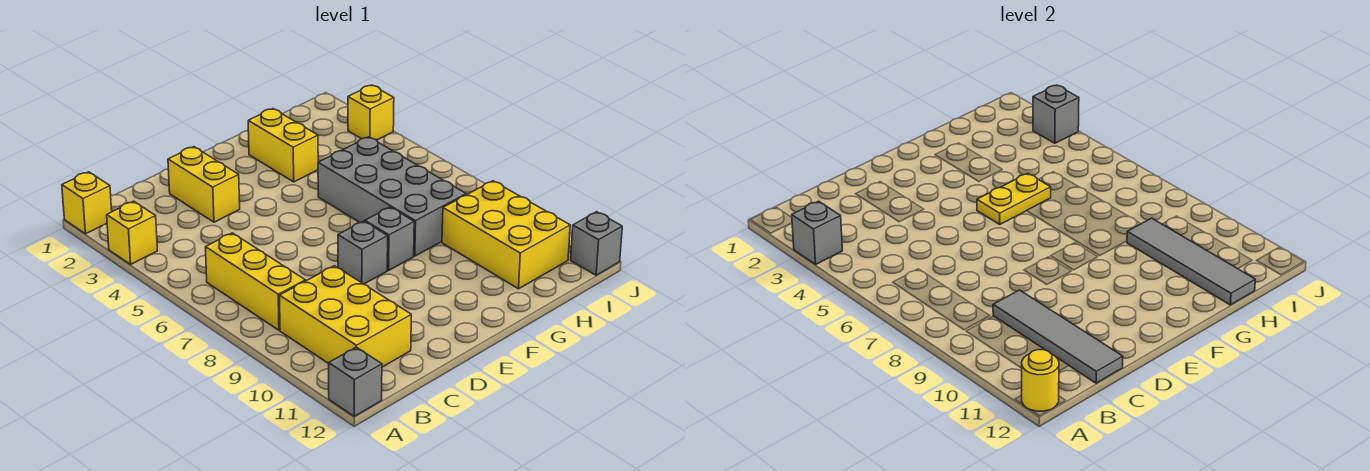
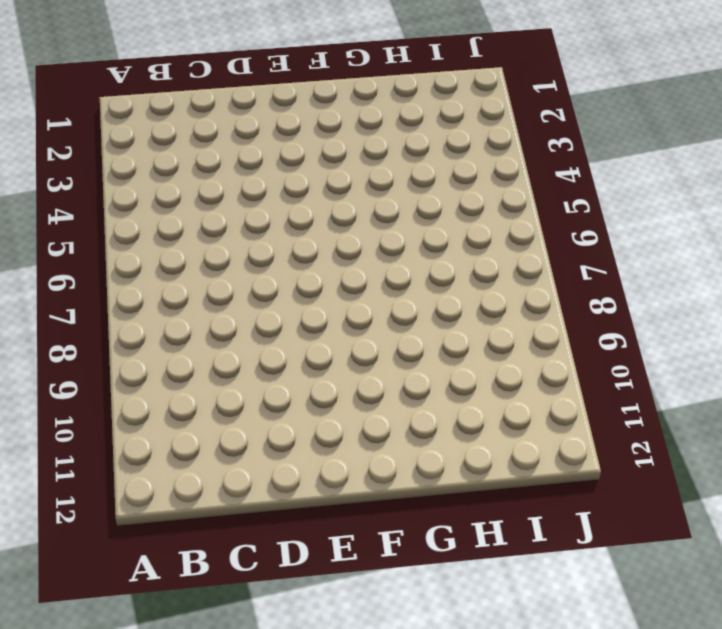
none -> yellow brick A1 level 1
none -> yellow brick A3 level 1
none -> grey brick A12 level 1

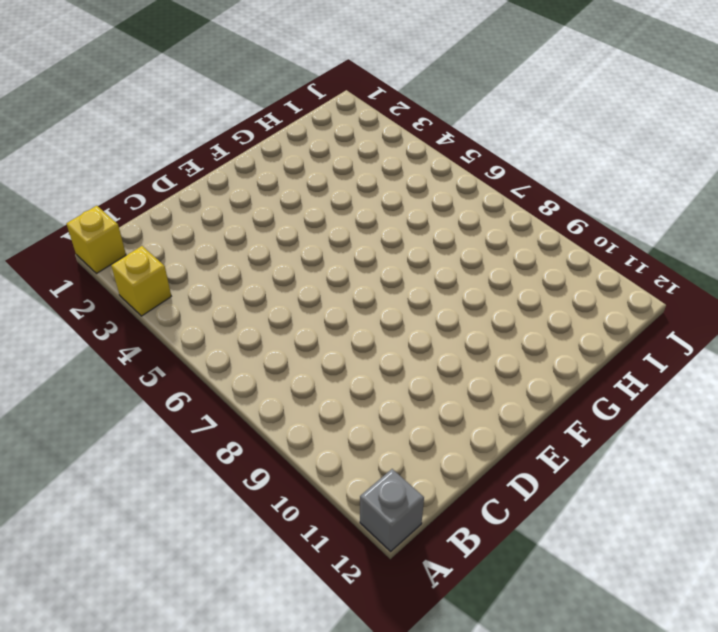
none -> yellow brick B6:B8 level 1
none -> yellow brick B9:C11 level 1
none -> yellow brick D2:D3 level 1

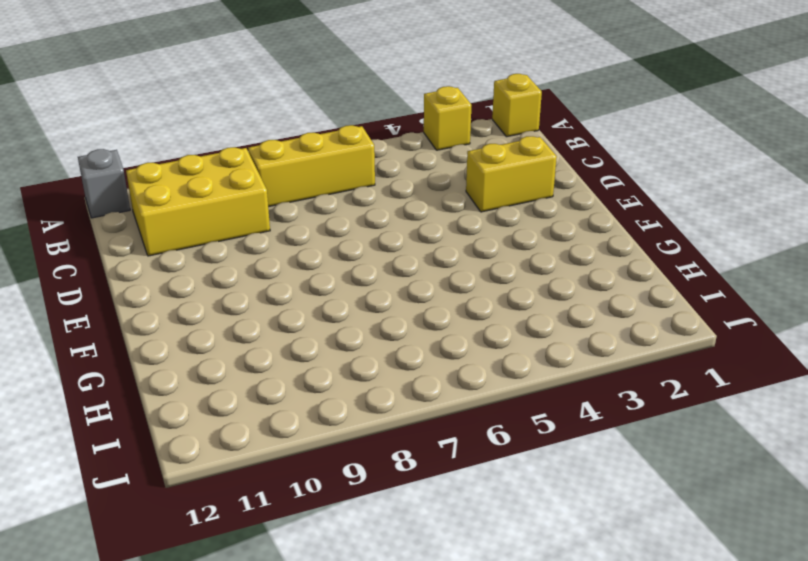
none -> grey brick E8 level 1
none -> grey brick F8 level 1
none -> yellow brick G2:G3 level 1

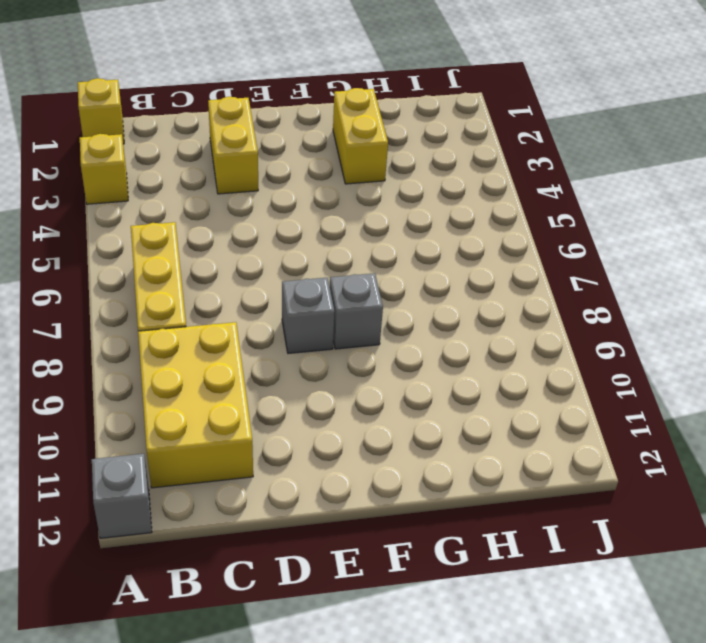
none -> grey brick G5:H8 level 1
none -> yellow brick H9:I11 level 1
none -> yellow brick J3 level 1

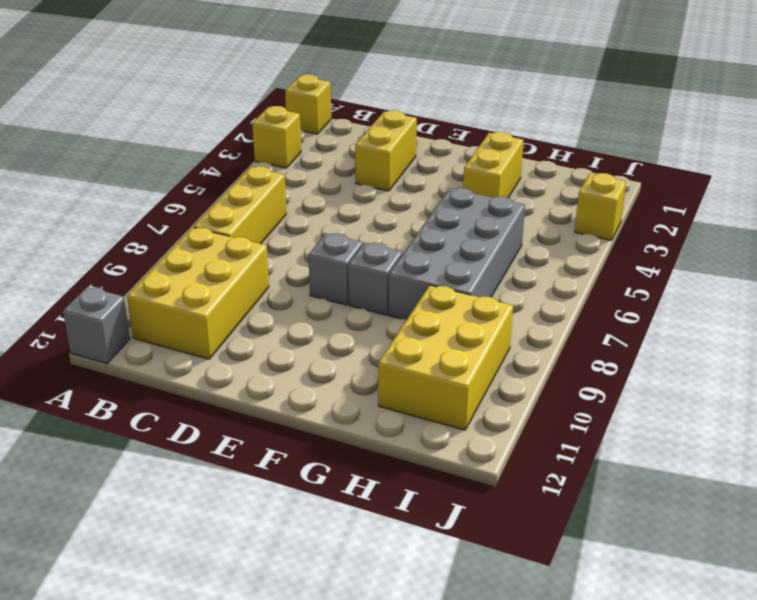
none -> grey brick J12 level 1
none -> grey brick A3 level 2
none -> yellow round brick A12 level 2

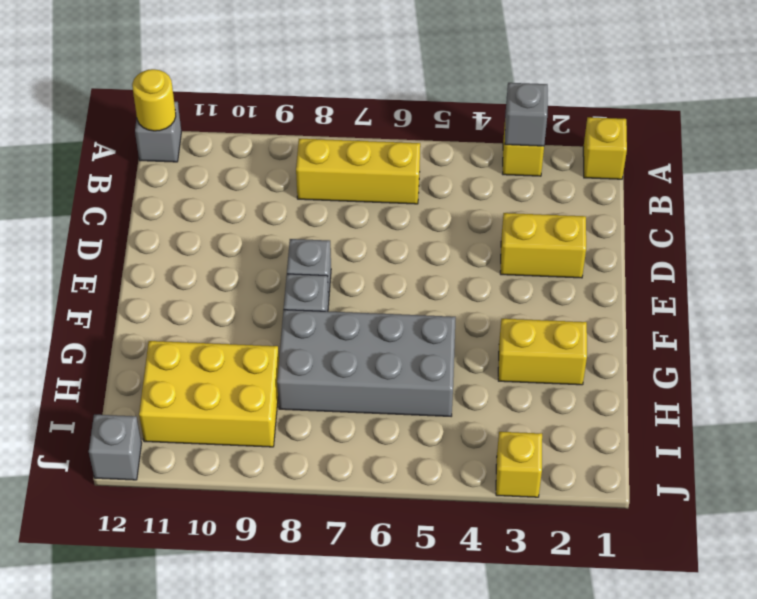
none -> yellow brick B9:C11 level 1
none -> grey tile C9:C12 level 2
none -> yellow plate F5:G5 level 2

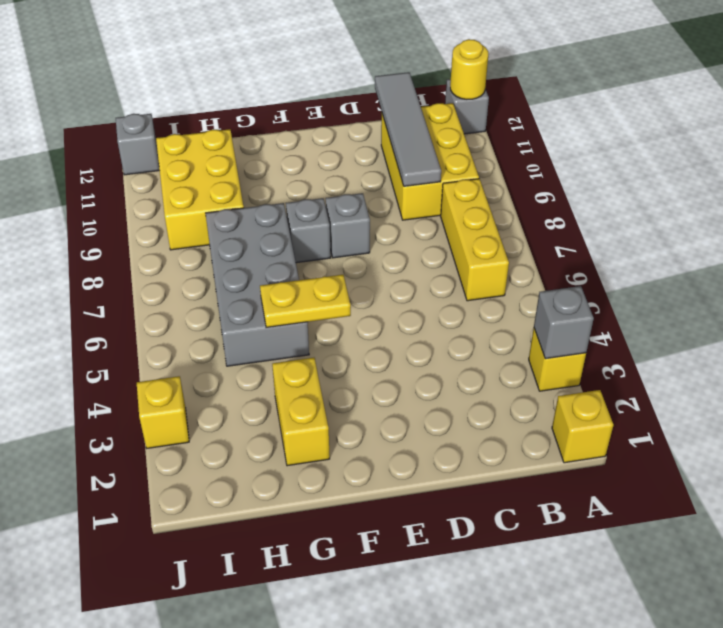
none -> yellow brick D2:D3 level 1
none -> grey tile H9:H12 level 2
none -> grey brick J3 level 2

